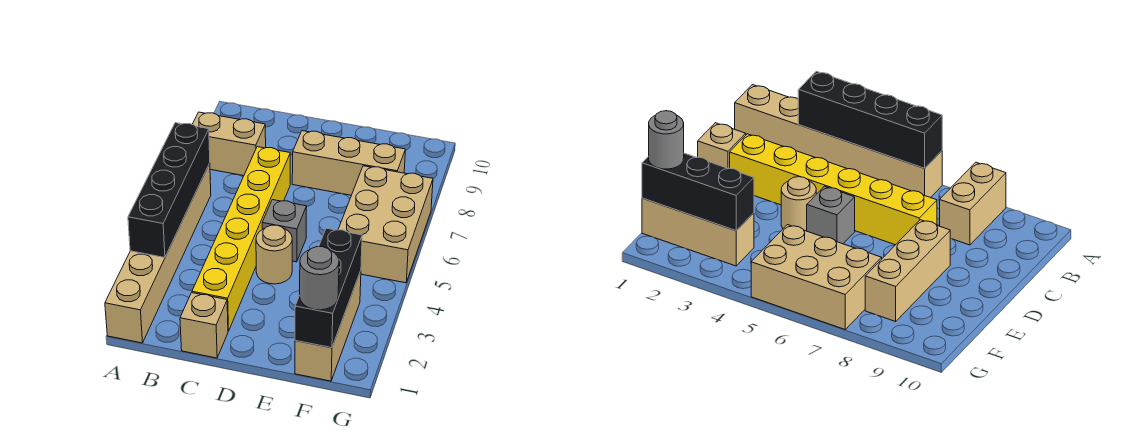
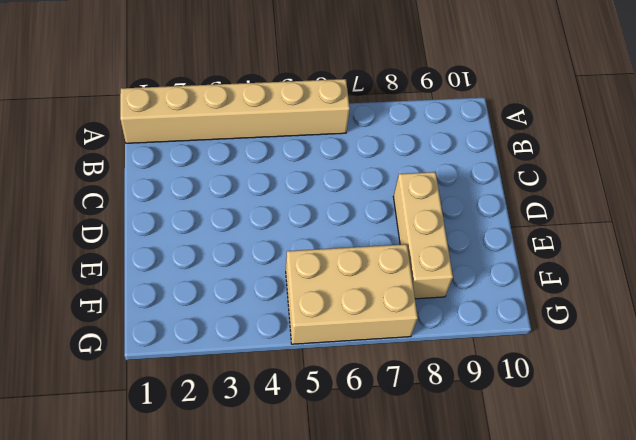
none -> tan brick A8:B8 level 1
none -> tan brick C1 level 1
none -> yellow brick C2:C7 level 1

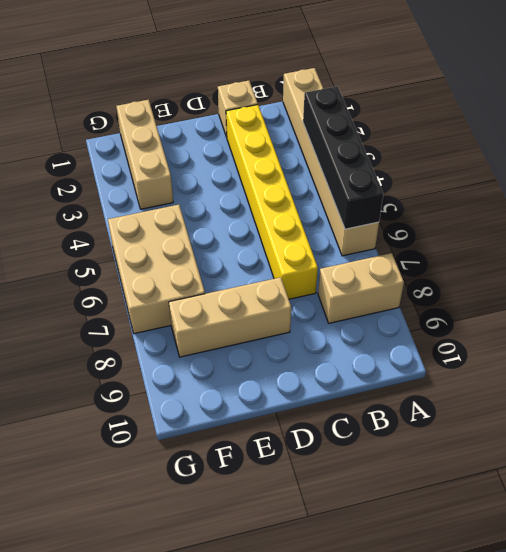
none -> tan round brick D4 level 1
none -> grey brick D5 level 1
none -> black brick F1:F3 level 2

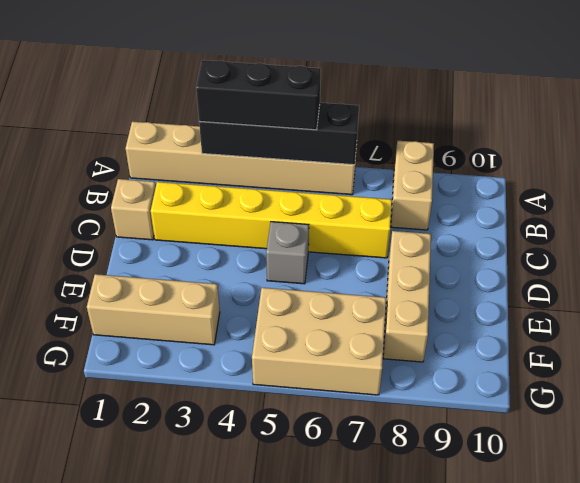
black brick A3:A5 level 3 -> black brick F1:F3 level 2
none -> tan round brick D4 level 1
none -> grey round brick F1 level 3

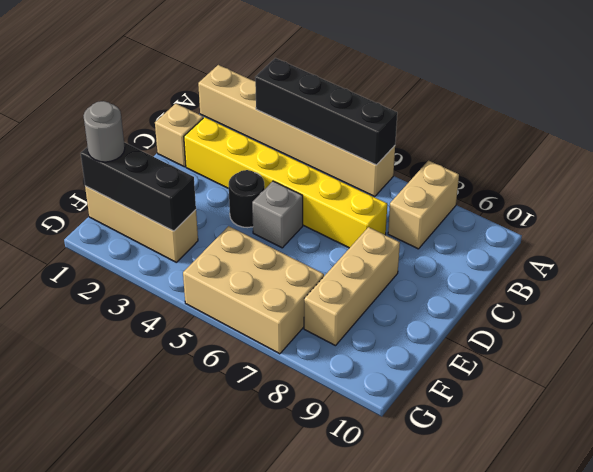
black round brick D4 level 1 -> tan round brick D4 level 1

